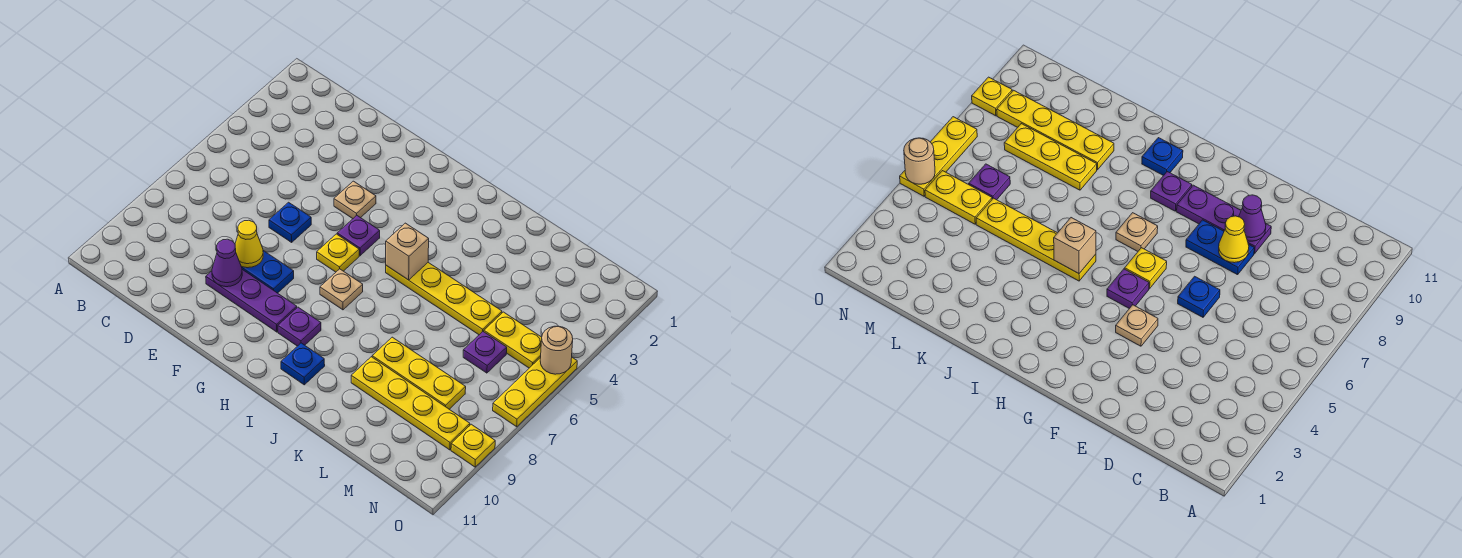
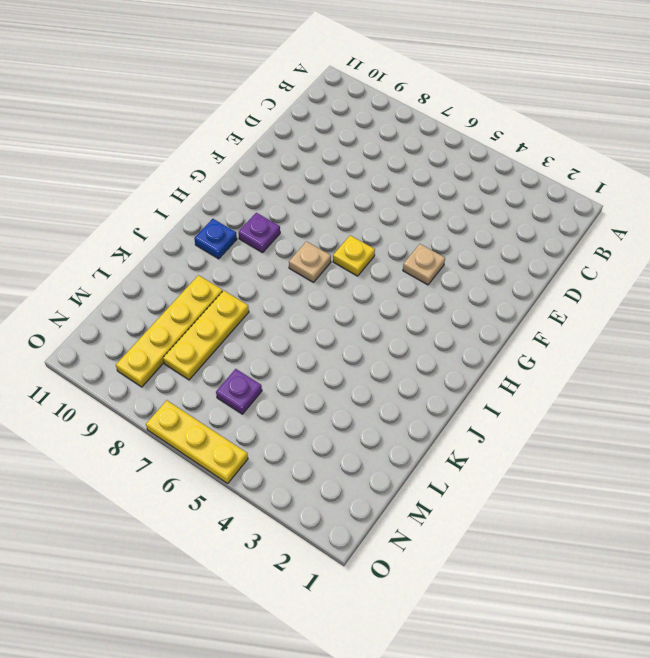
none -> blue plate E6 level 1
none -> blue plate E8:F8 level 1
none -> purple plate E9:G9 level 1

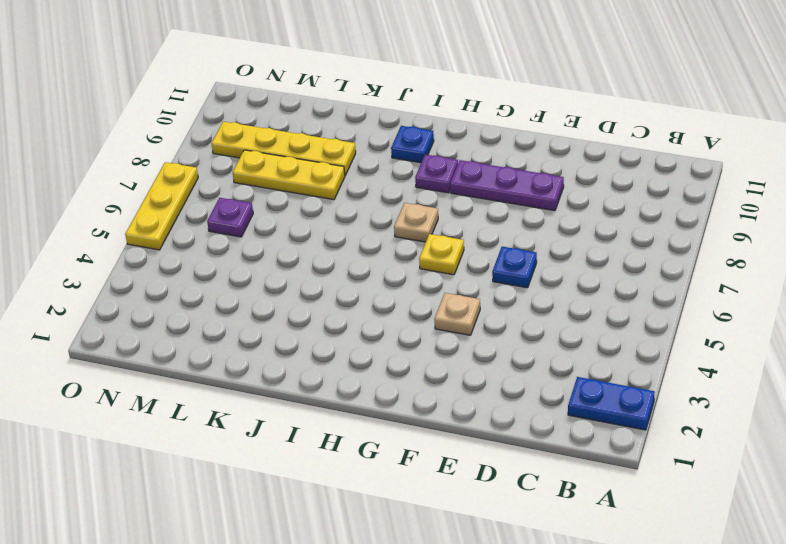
blue plate A2:B2 level 1 -> blue plate E8:F8 level 1
none -> purple plate G5 level 1
none -> yellow plate I5:L5 level 1
none -> yellow plate M5:N5 level 1

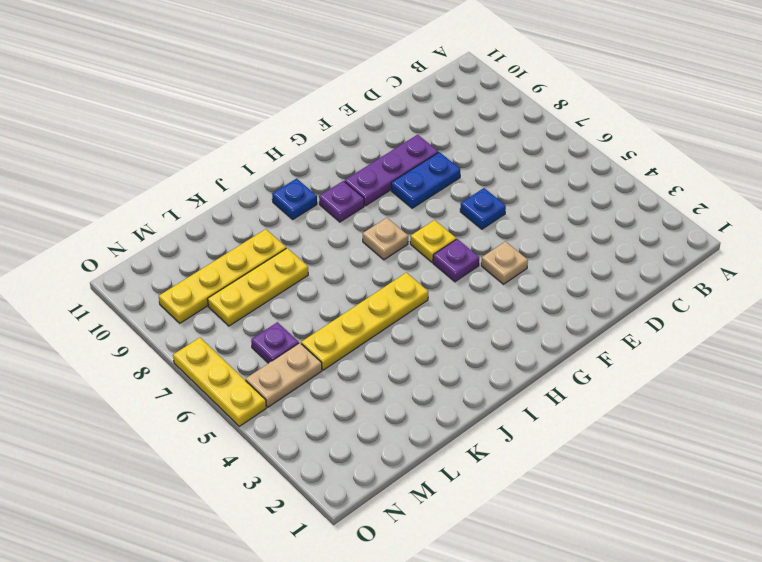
tan plate M5:N5 level 1 -> yellow plate M5:N5 level 1
none -> yellow plate O9 level 1
none -> yellow cone E8 level 2
none -> purple cone E9 level 2

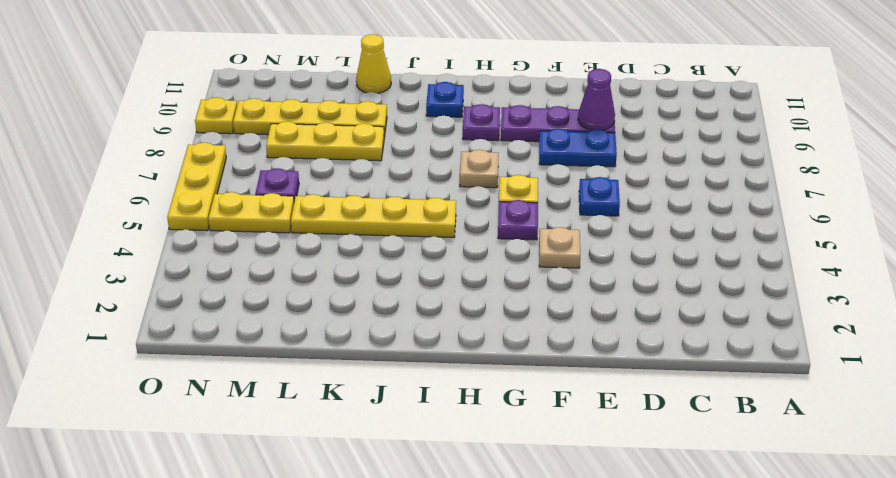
yellow cone K11 level 1 -> yellow cone E8 level 2
none -> tan brick I5 level 2
none -> tan round brick O5 level 2

